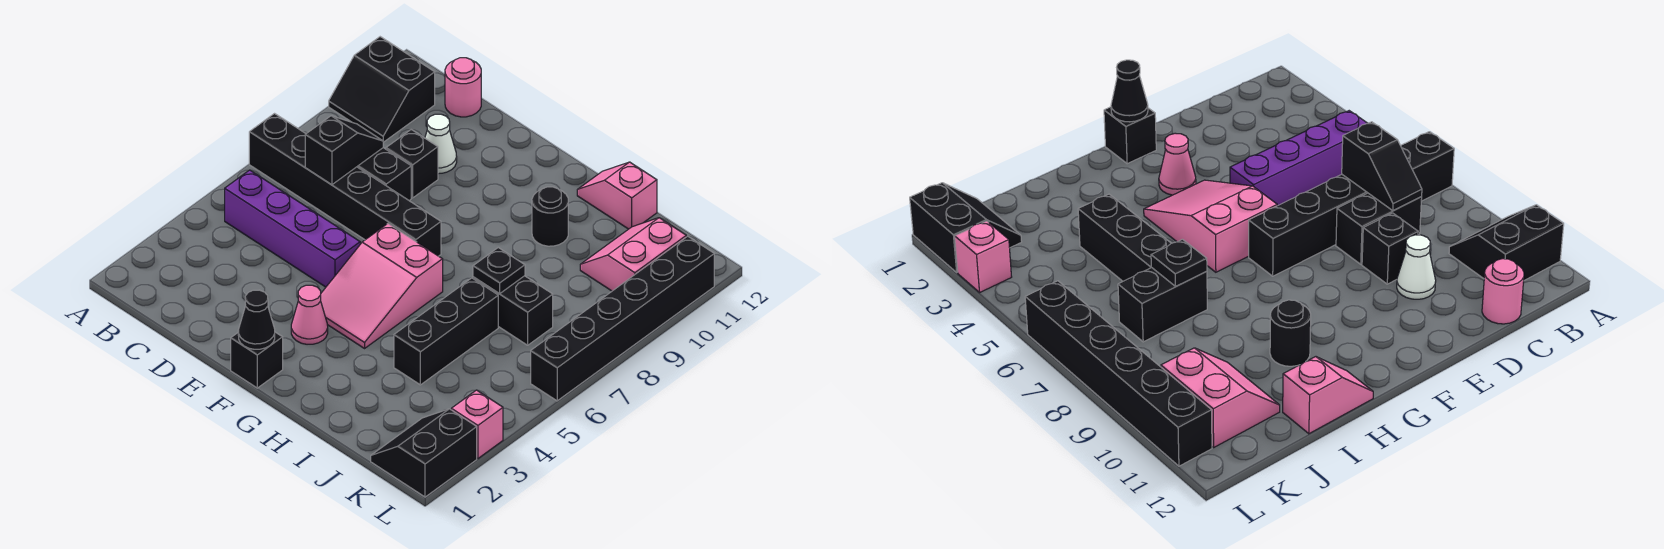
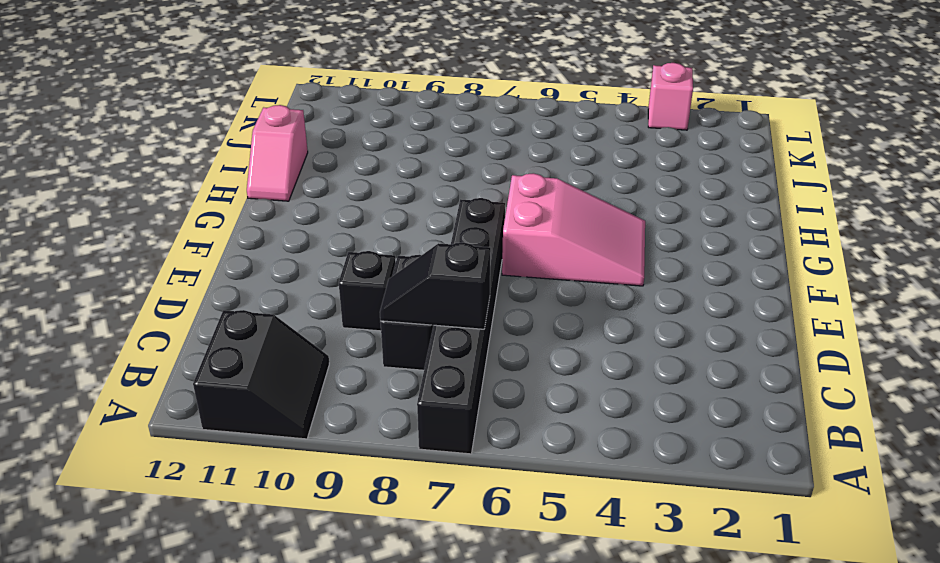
none -> purple brick B5:E5 level 1
none -> pink round brick C12 level 1
none -> white cone D10 level 1

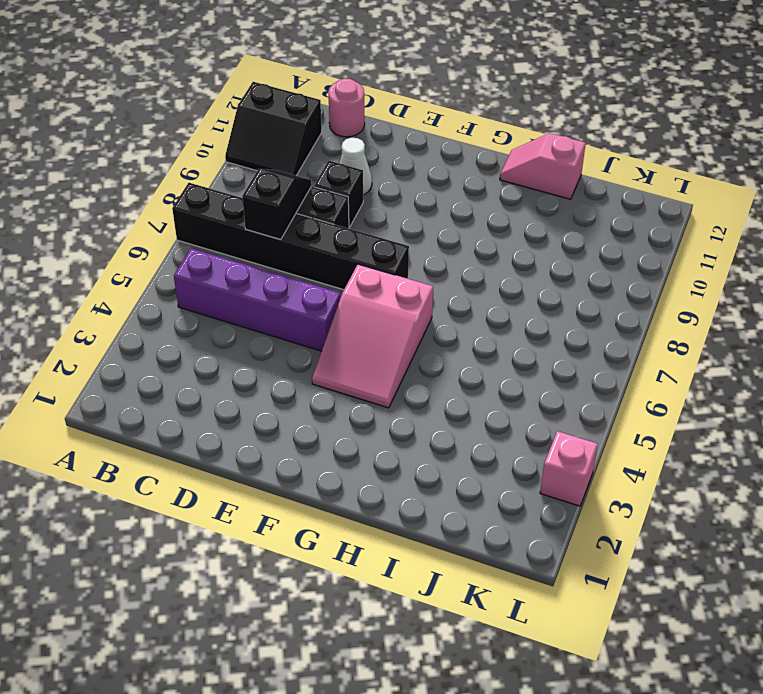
none -> black brick F1 level 1
none -> pink cone F3 level 1
none -> black round brick H10 level 1

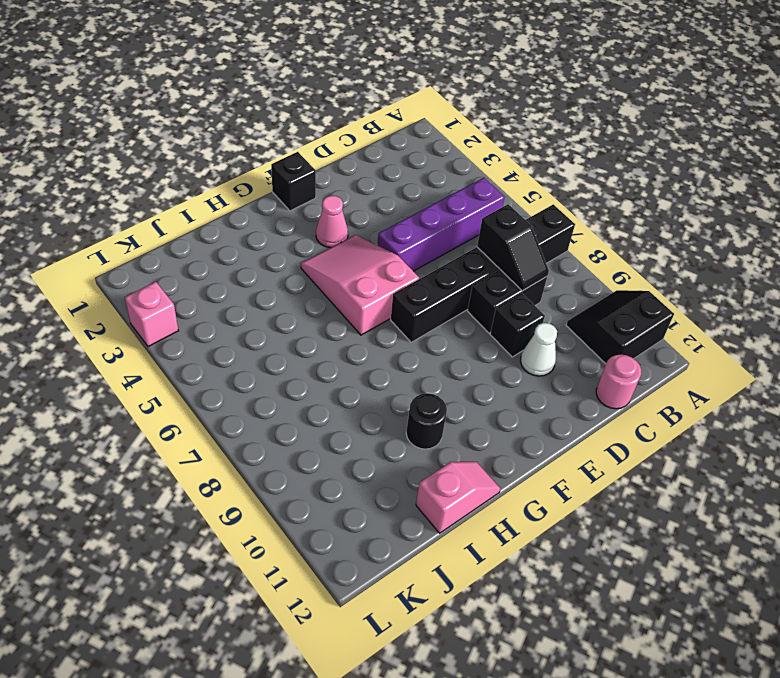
none -> black brick I4:I6 level 1
none -> black brick I7:J7 level 1
none -> pink slope J10:K11 level 1 top K

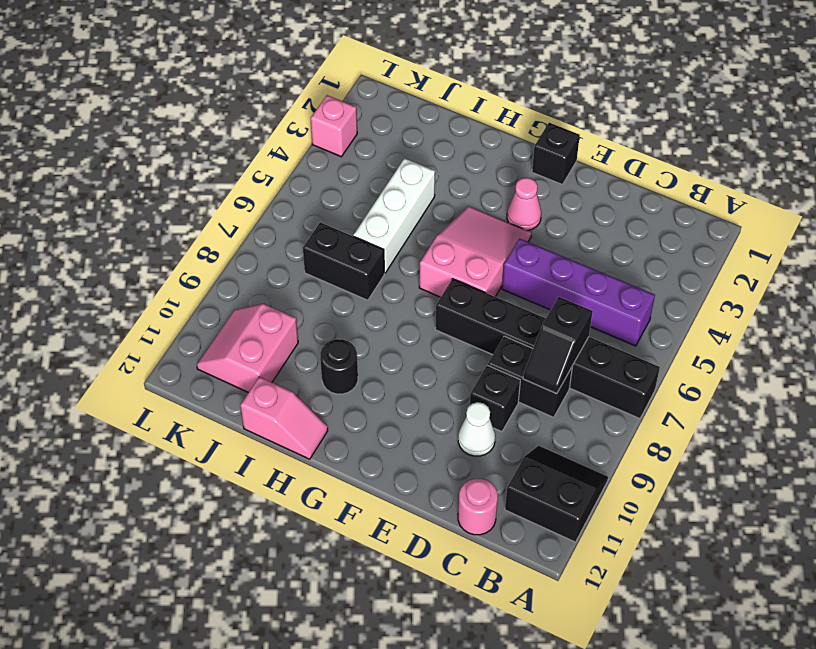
white brick I4:I6 level 1 -> black brick I4:I6 level 1
pink slope J10:K11 level 1 top J -> pink slope J10:K11 level 1 top K
none -> black slope K1:L2 level 1 top L
none -> black brick L6:L11 level 1
none -> black cone F1 level 2

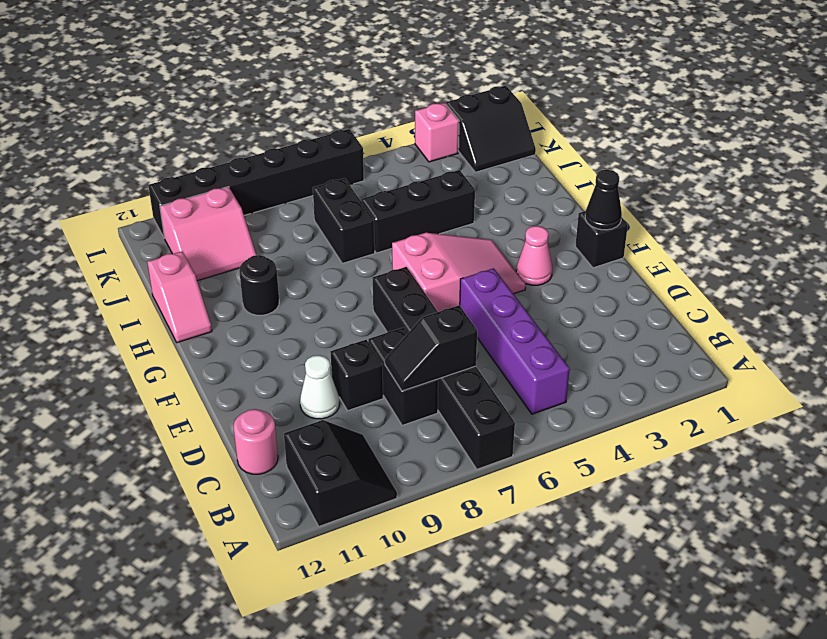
none -> black plate I7 level 2

